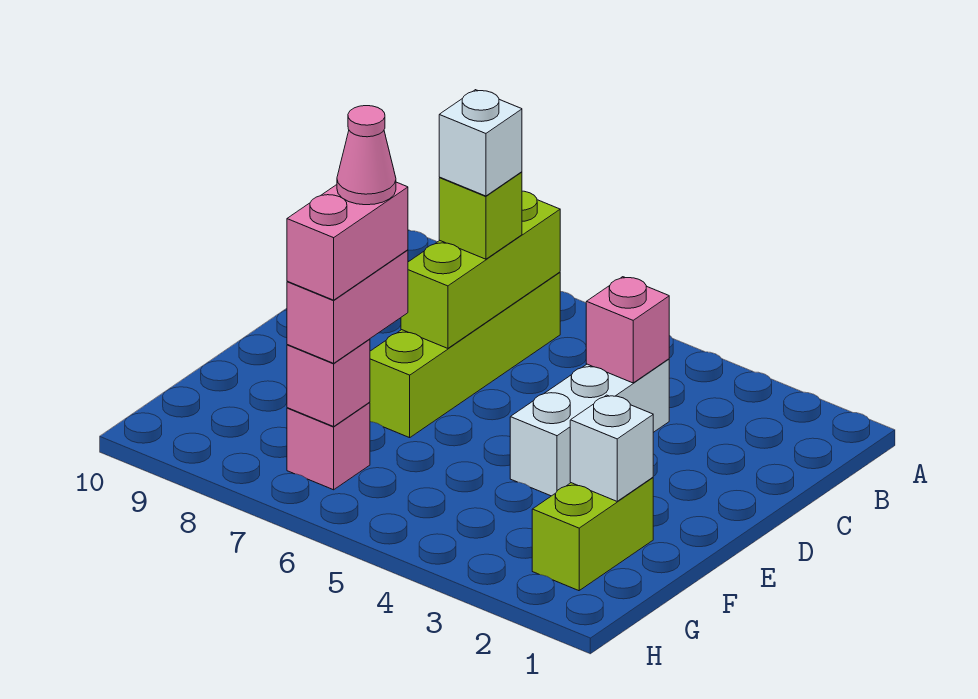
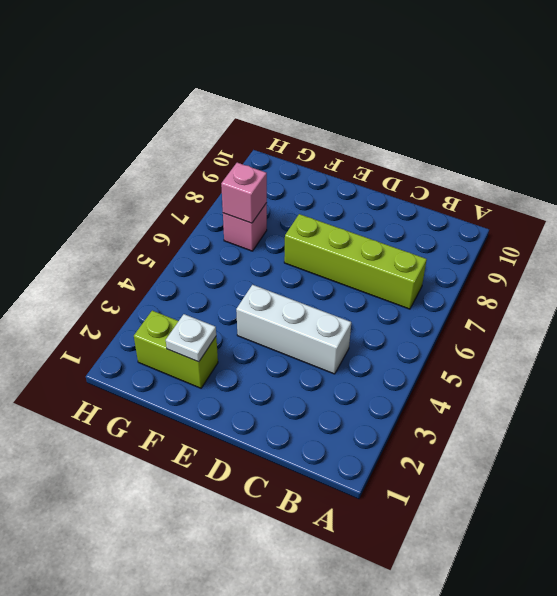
white plate F2 level 2 -> white brick F2 level 2
none -> lime brick B7:D7 level 2
none -> pink brick C4 level 2
none -> lime brick C7 level 3

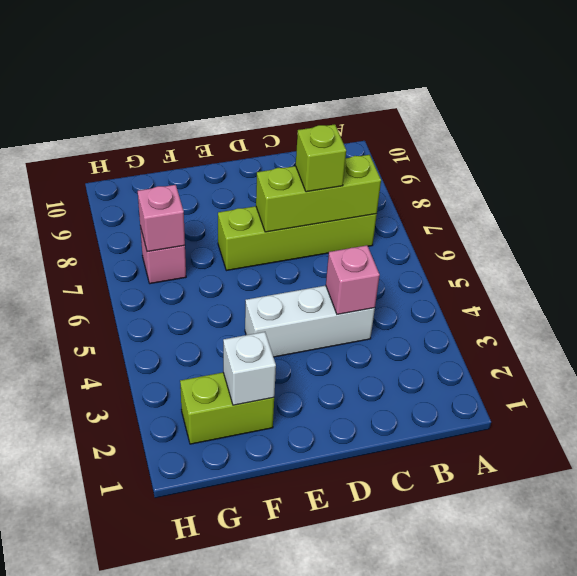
none -> pink brick F7:G7 level 3
none -> white brick C7 level 4
none -> pink brick F7:G7 level 4

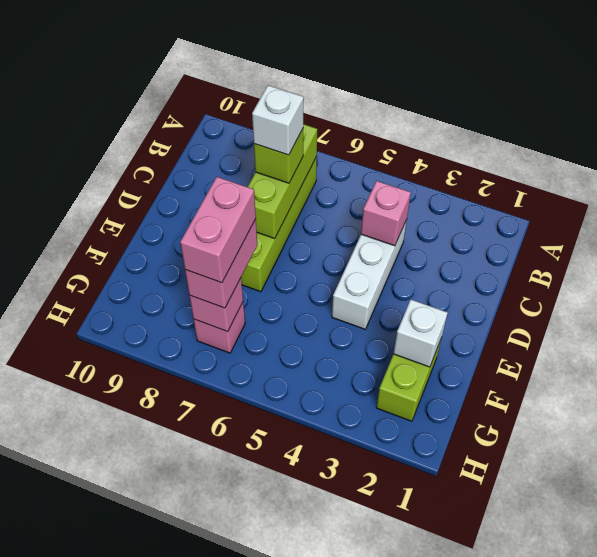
none -> pink cone F7 level 5

